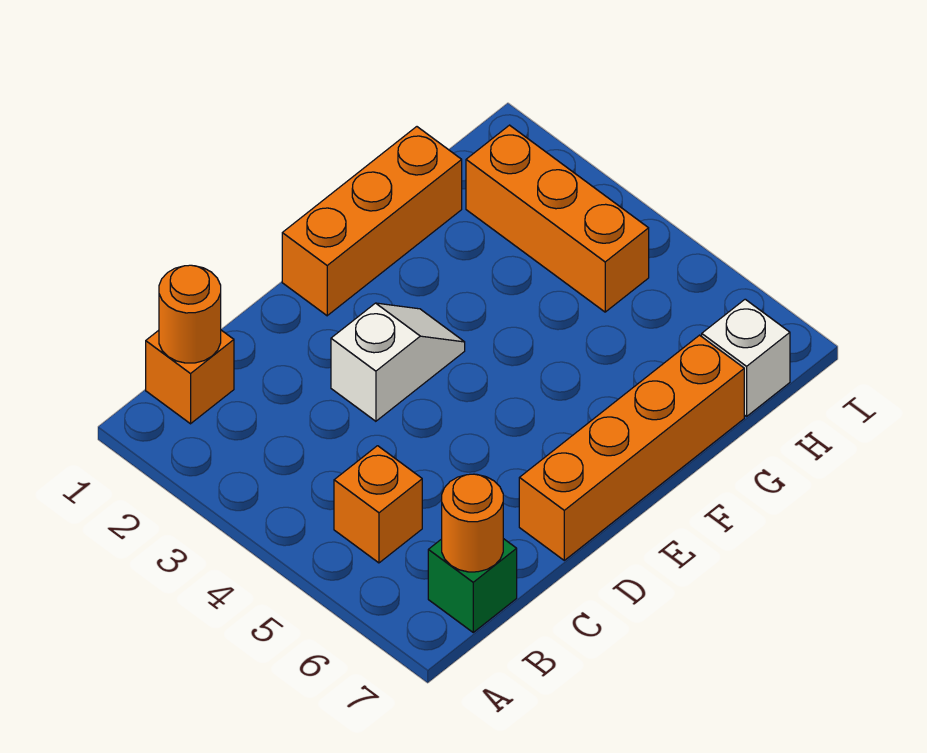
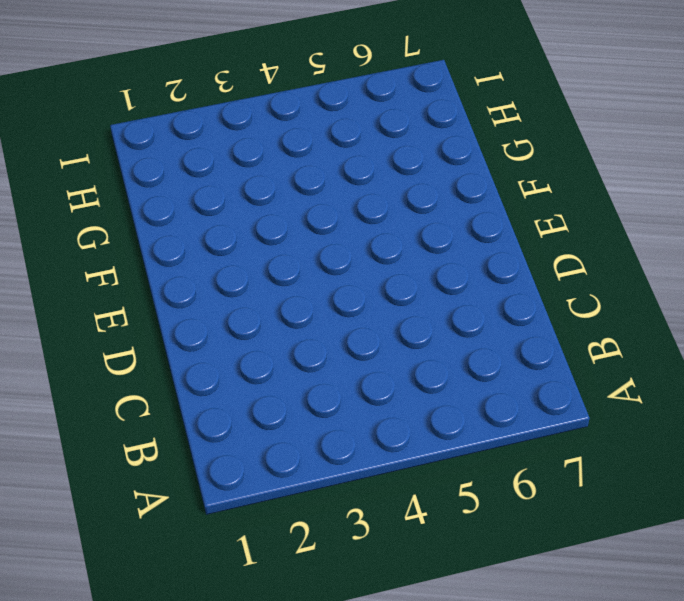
none -> orange brick B1 level 1
none -> orange brick B5 level 1

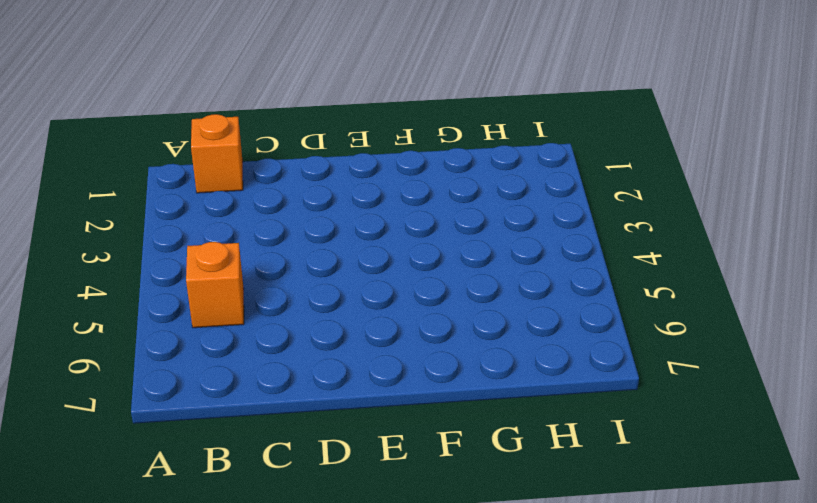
none -> green brick B7 level 1
none -> white slope D3:E3 level 1 top D

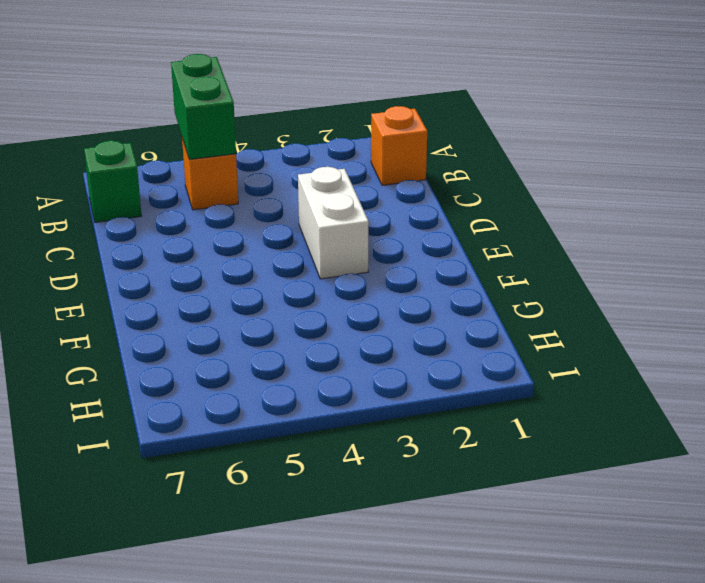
green brick A5:B5 level 2 -> none
white brick D3:E3 level 1 -> white slope D3:E3 level 1 top D
none -> orange brick D7:G7 level 1
none -> orange brick E1:G1 level 1

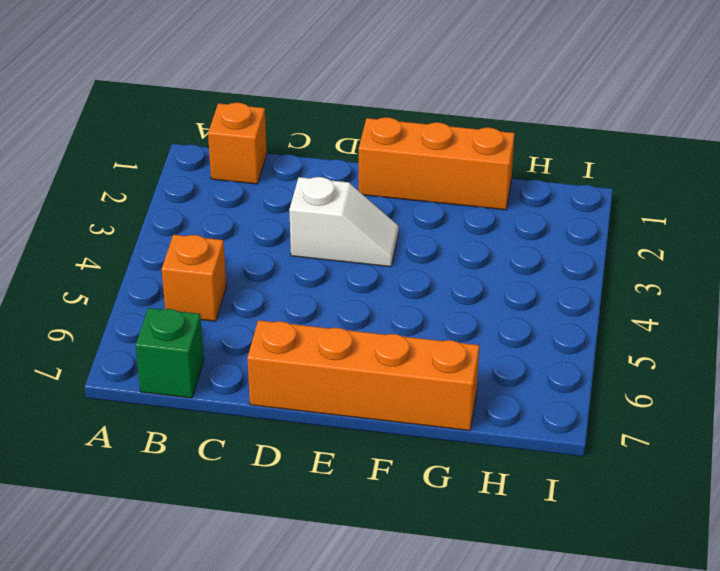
none -> orange brick H2:H4 level 1
none -> white brick H7 level 1

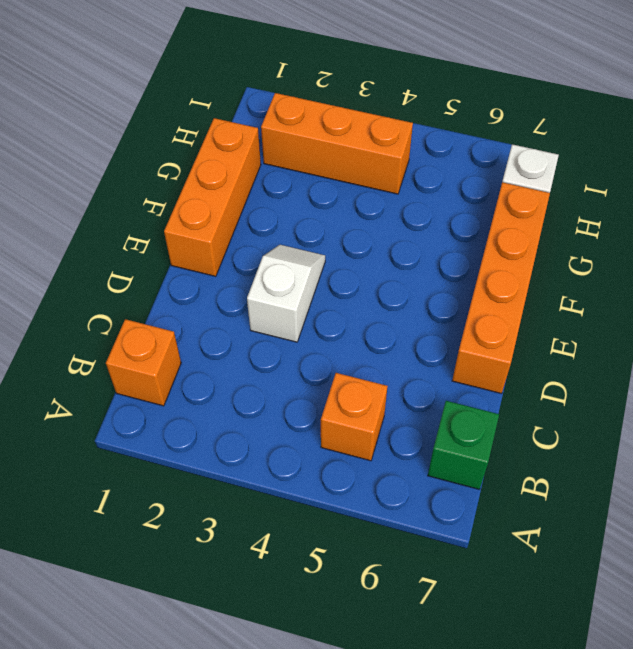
none -> orange round brick B1 level 2
none -> orange round brick B7 level 2

